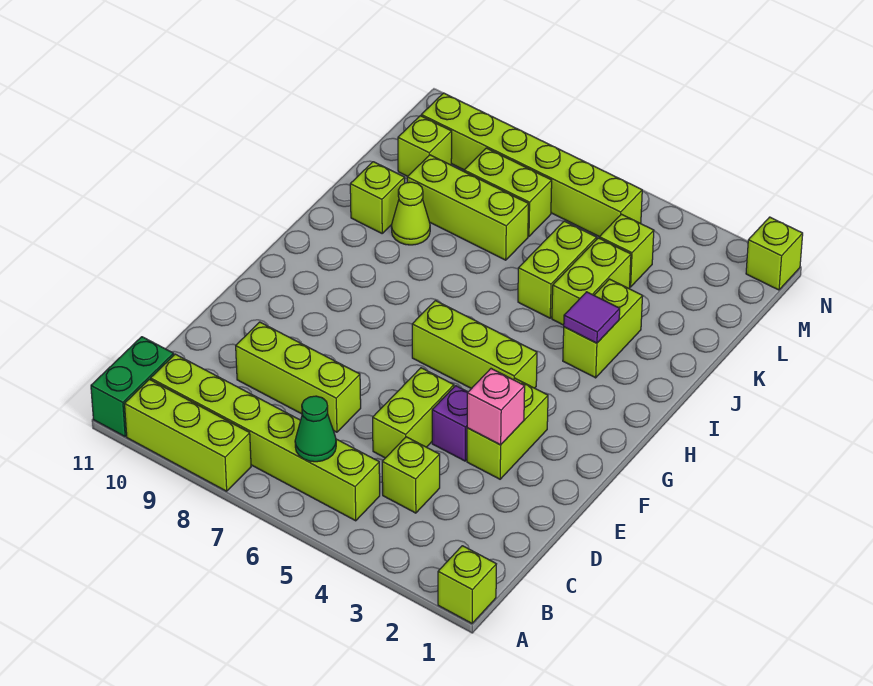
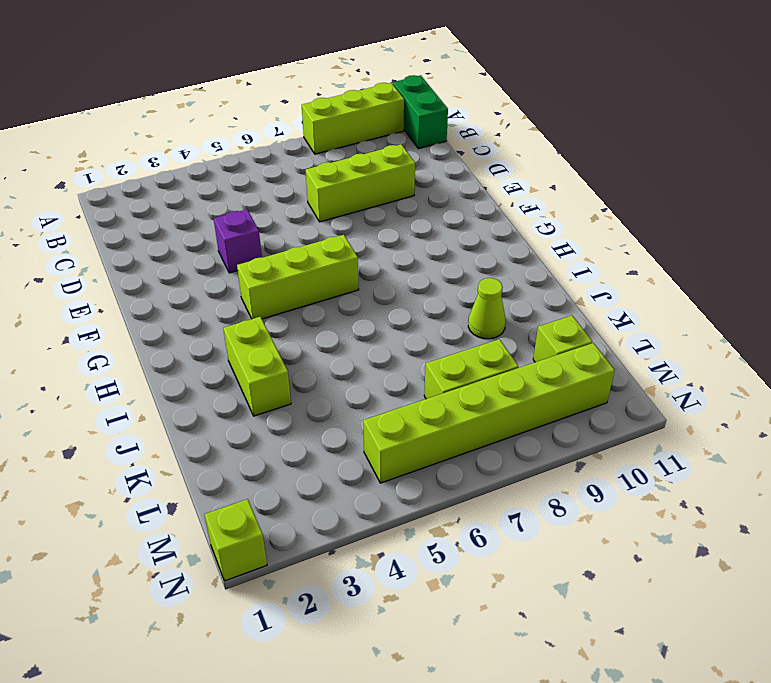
none -> lime brick A1 level 1
none -> lime brick B5:B10 level 1
none -> lime brick C4 level 1

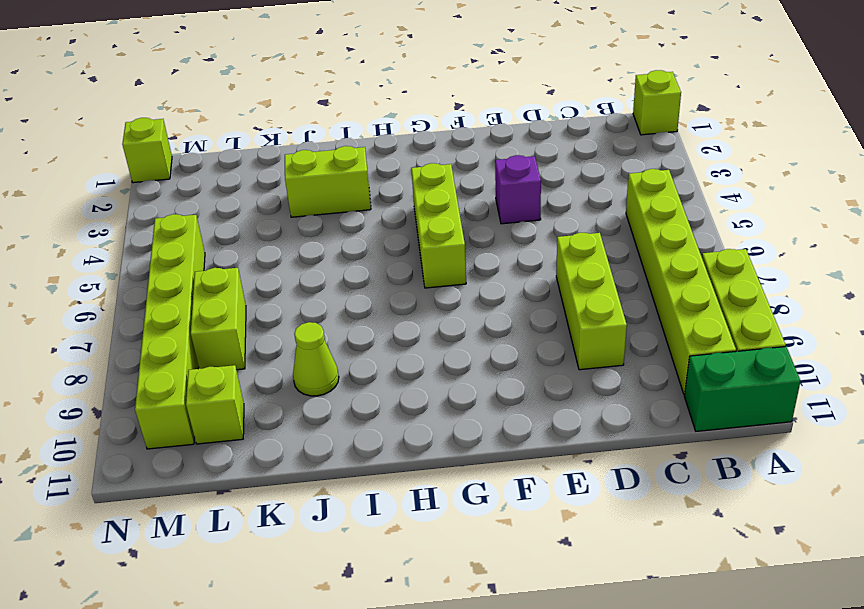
none -> lime brick C4 level 1
none -> lime brick D5:E5 level 1
none -> lime brick E3:F3 level 1

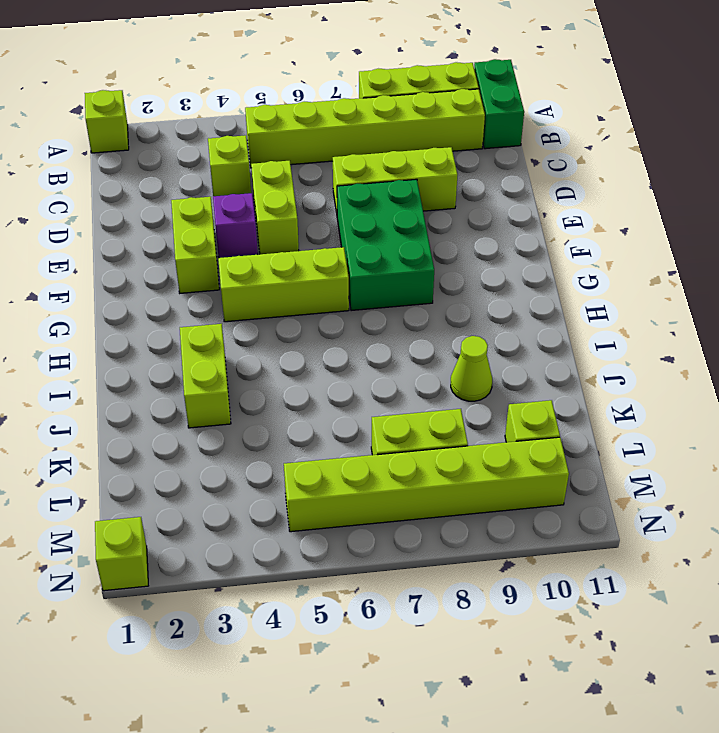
green brick E7:G8 level 1 -> none
none -> lime brick J4:K4 level 1
none -> lime brick J5:K5 level 1
none -> lime brick J10 level 1

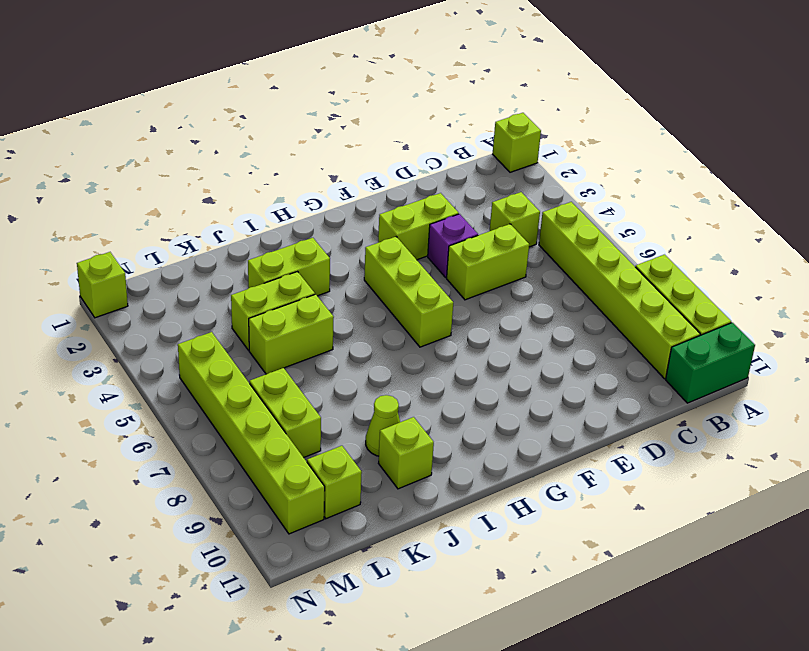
none -> lime brick D7:D9 level 1
none -> lime brick K7:K9 level 1
none -> lime brick L4 level 1

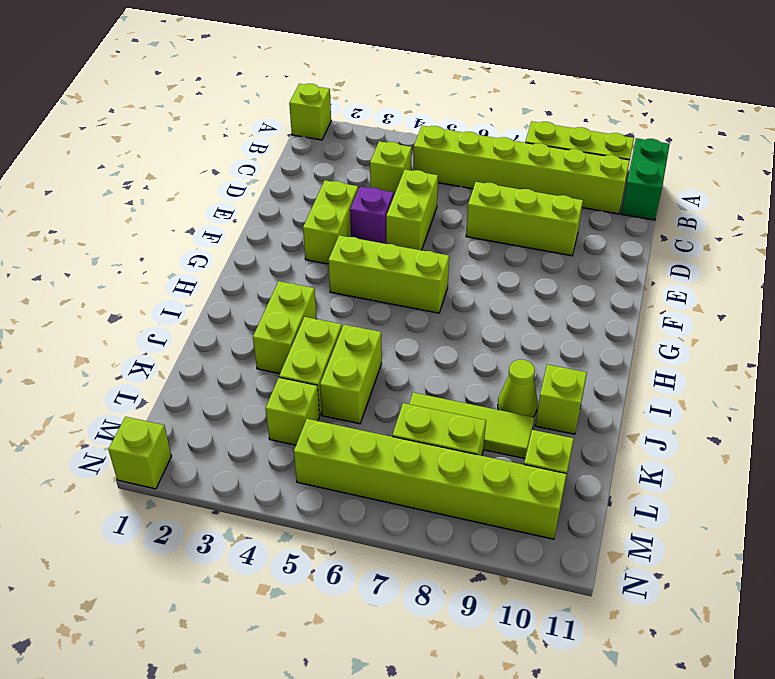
lime tile K7:K9 level 1 -> lime brick K7:K9 level 1
none -> green cone B6 level 2
none -> pink brick E3 level 2
none -> purple tile I3 level 2

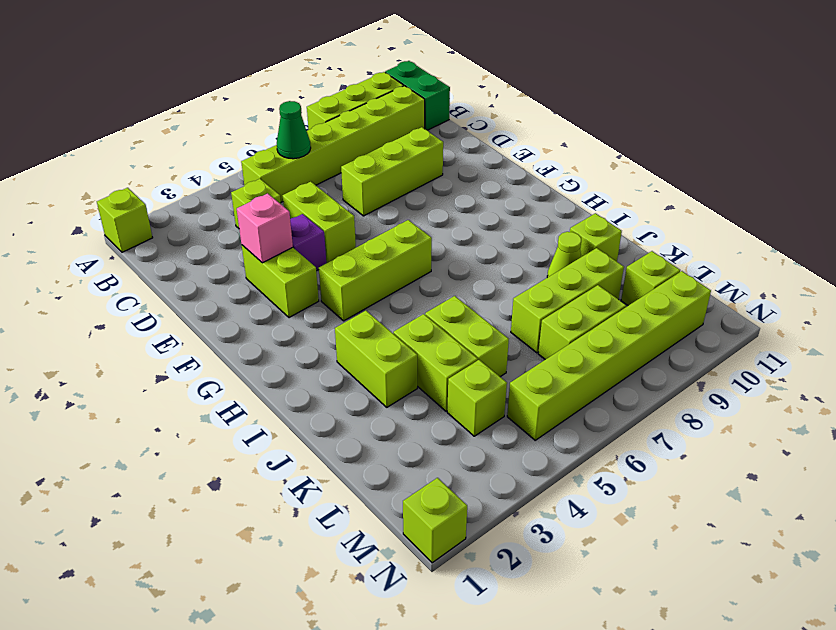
none -> purple tile I3 level 2

